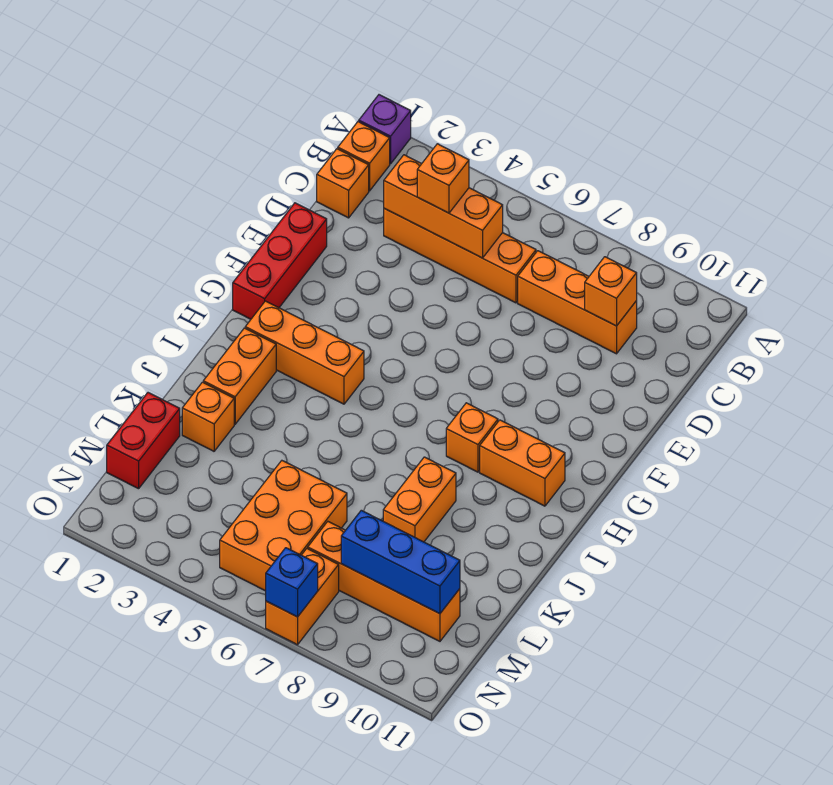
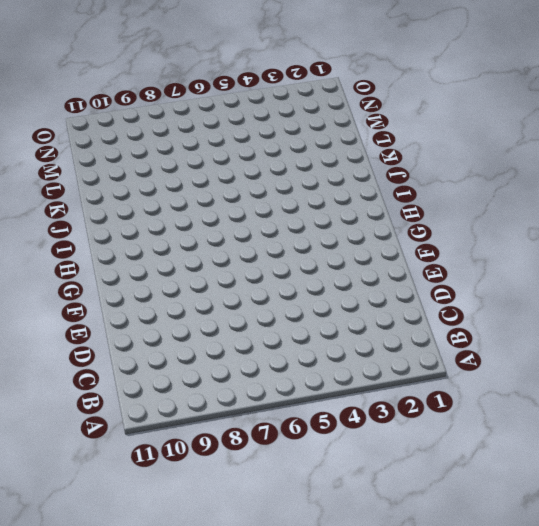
none -> purple brick A1 level 1
none -> orange brick B1 level 1
none -> orange brick C1 level 1

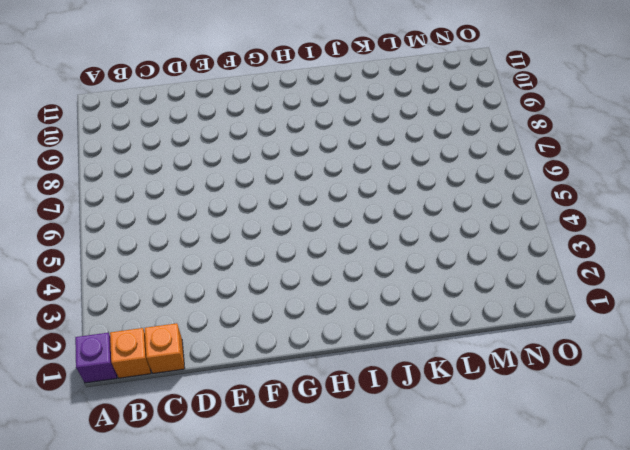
none -> orange brick C3:C6 level 1
none -> orange brick C7:C9 level 1
none -> red brick E1:G1 level 1

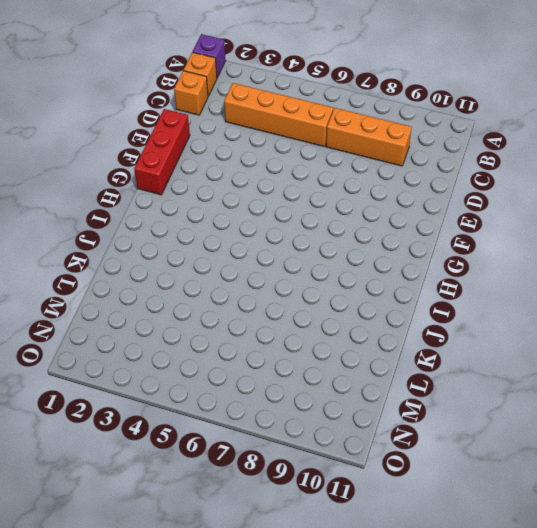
none -> orange brick H2:H4 level 1
none -> orange brick H8 level 1
none -> orange brick H9:H10 level 1

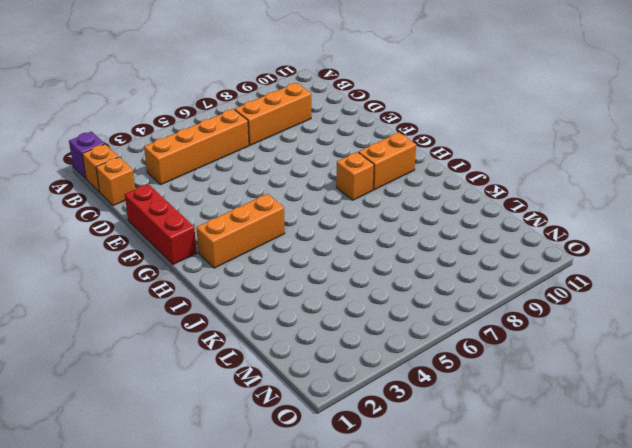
none -> orange brick I2:J2 level 1
none -> orange brick J8:K8 level 1
none -> orange brick K2 level 1

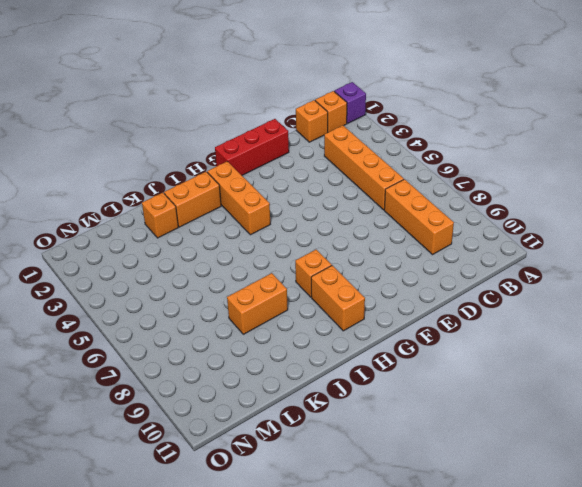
none -> red brick L1:M1 level 1
none -> orange brick L5:N6 level 1
none -> orange brick M7:M10 level 1

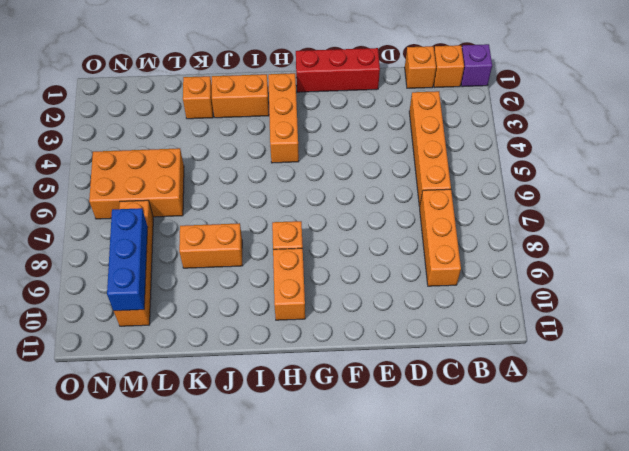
none -> red brick L1:M1 level 1
none -> orange brick N7:O7 level 1
none -> orange brick C3:C5 level 2

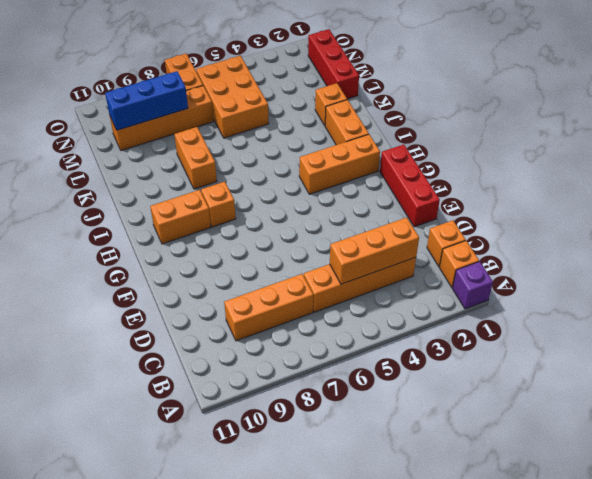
red brick L1:N1 level 1 -> red brick L1:M1 level 1
none -> orange brick C9 level 2
none -> blue brick O7 level 2
none -> orange brick C4 level 3

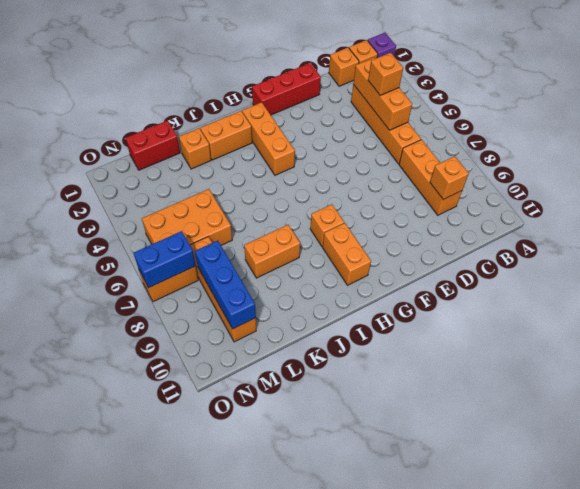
blue brick N7:O7 level 2 -> blue brick O7 level 2

